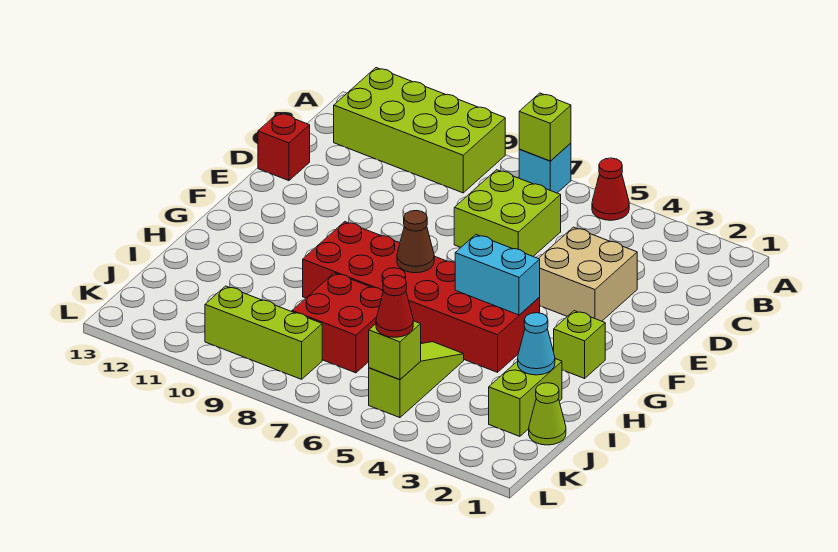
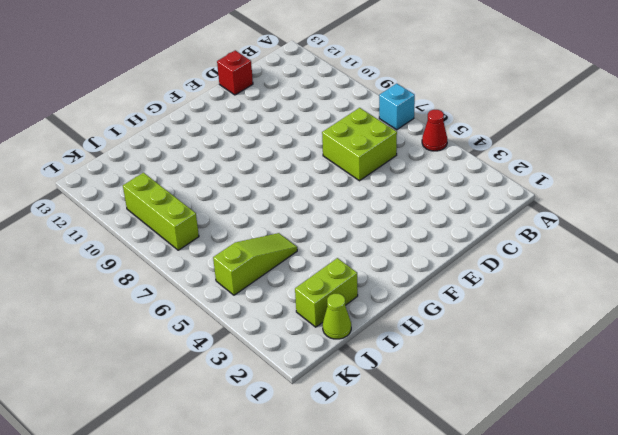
none -> lime brick A9:B12 level 1
none -> tan brick D3:E4 level 1
none -> lime brick G2 level 1

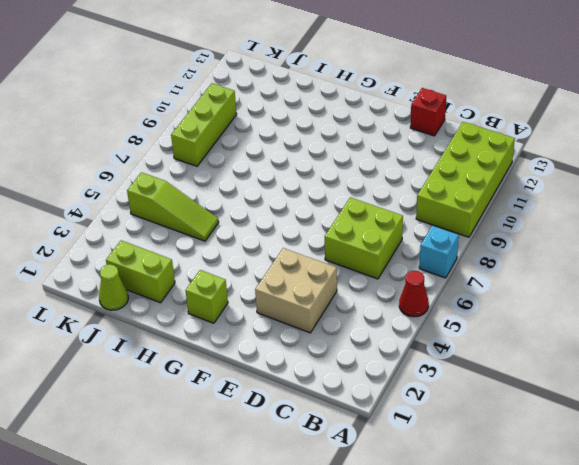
none -> red brick G4:H9 level 1
none -> red brick I7:J8 level 1
none -> lime brick A7 level 2

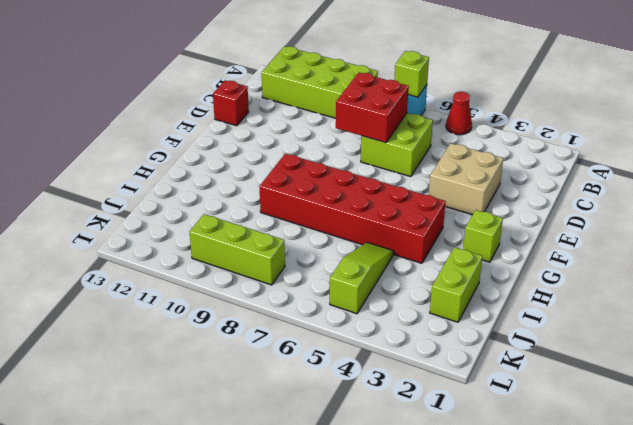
red brick C7:D8 level 2 -> red brick I7:J8 level 1
none -> lime cone J1 level 1
none -> cyan brick G4:G5 level 2
none -> brown cone G7 level 2

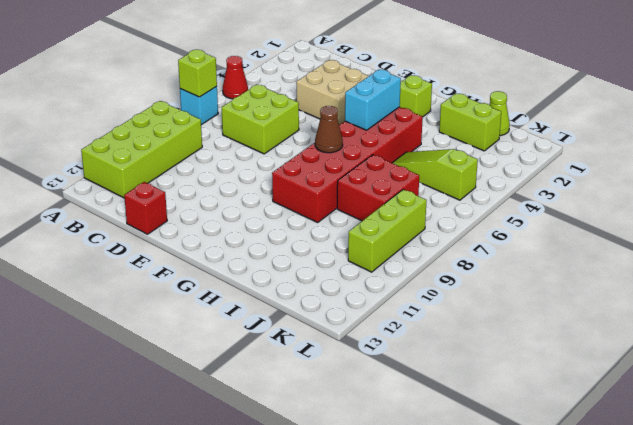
none -> cyan cone I2 level 2
none -> lime brick K5 level 2
none -> red cone K5 level 3

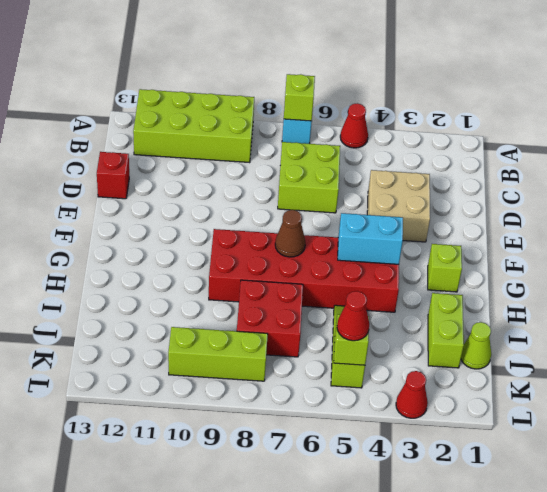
red cone L3 level 1 -> none
none -> cyan cone I2 level 2

